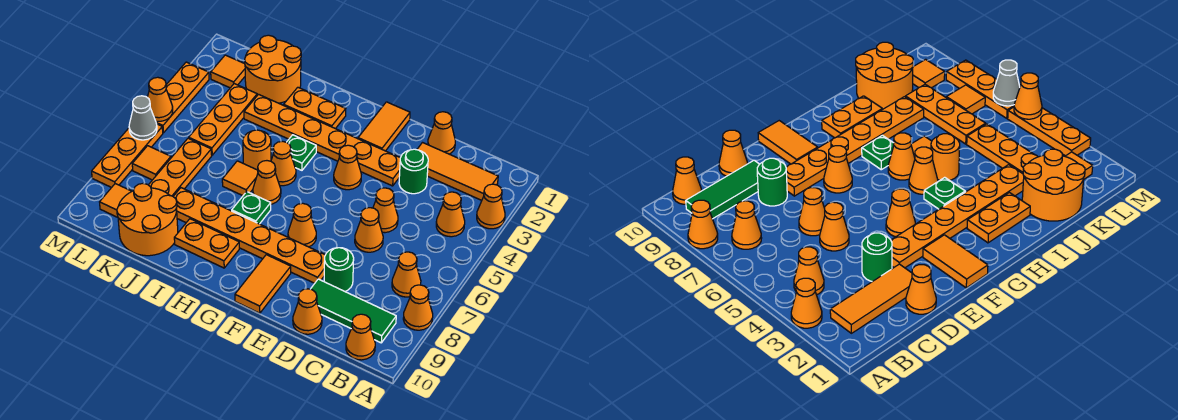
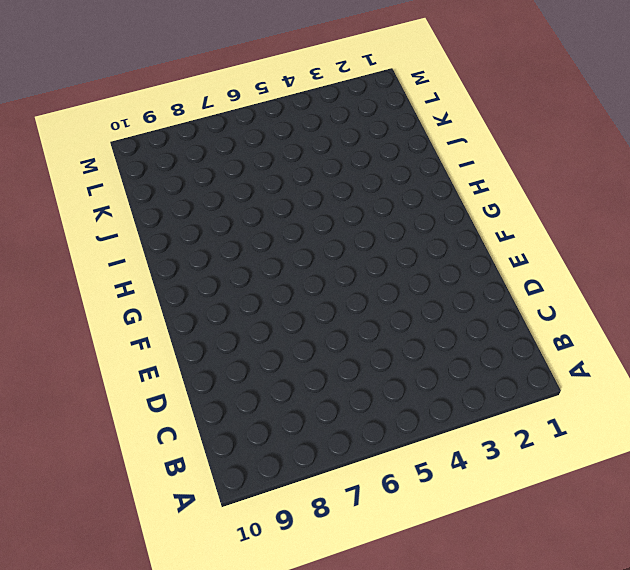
none -> orange cone A3 level 1
none -> orange cone A8 level 1
none -> orange tile B2:D2 level 1
none -> orange cone B4 level 1

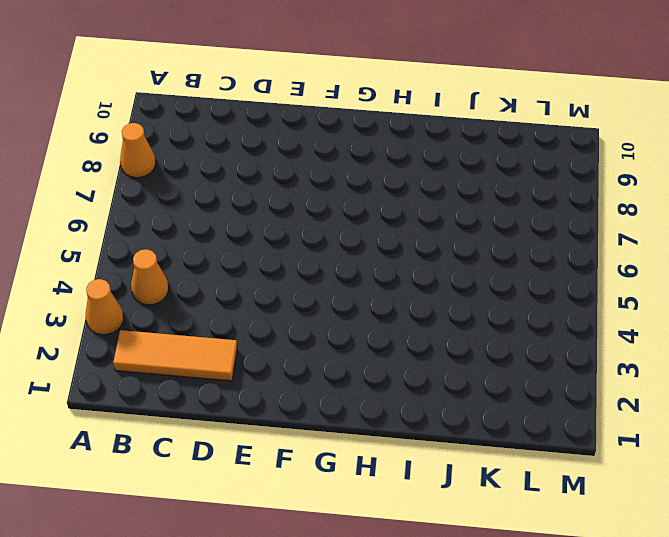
none -> orange cone B7 level 1
none -> green tile B9:D9 level 1
none -> orange cone B10 level 1
none -> orange cone D1 level 1

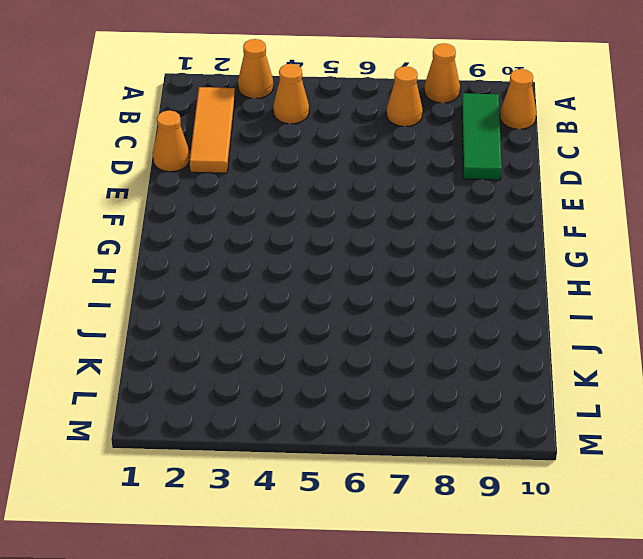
none -> green round brick D3 level 1
none -> orange cone D5 level 1
none -> orange cone D6 level 1
none -> green round brick D8 level 1

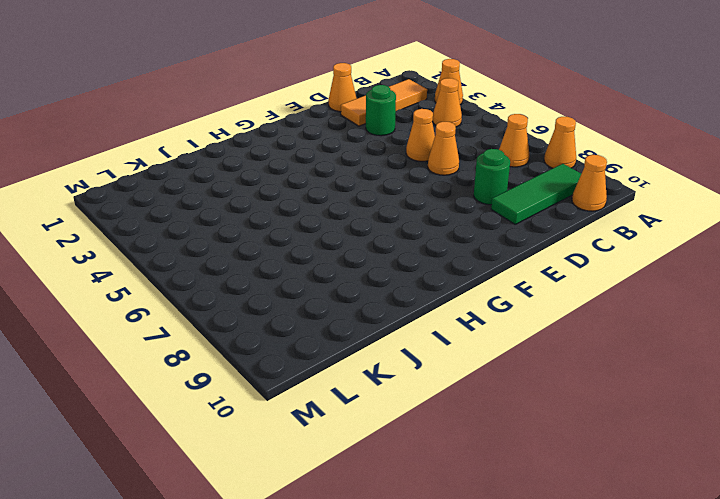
none -> orange cone D10 level 1
none -> orange plate E3:J3 level 1
none -> orange plate E8:J8 level 1
none -> orange tile F1:F2 level 1

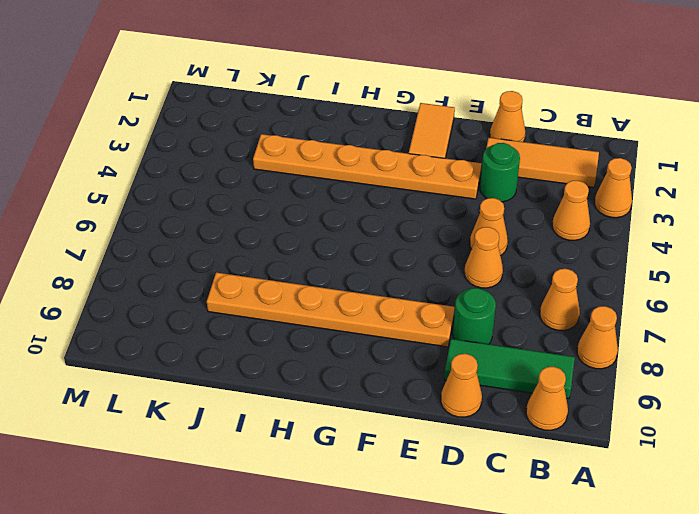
none -> orange cone F4 level 1
none -> orange cone F7 level 1
none -> orange tile F9:F10 level 1
none -> orange plate H2:I2 level 1

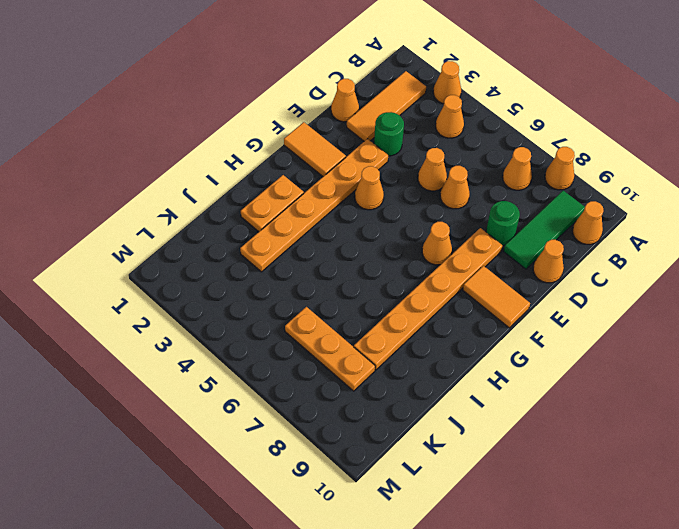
none -> green plate H4 level 1
none -> orange cone H5 level 1
none -> orange cone H6 level 1
none -> green plate H7 level 1

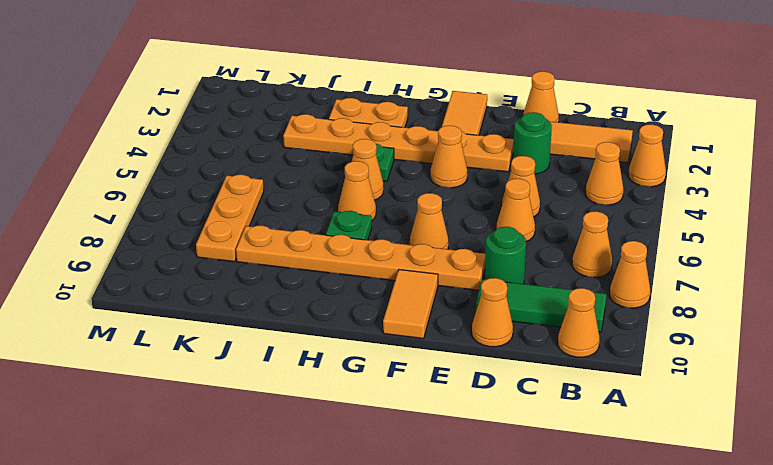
none -> orange plate H9:I9 level 1
none -> orange round brick I5 level 1
none -> orange tile I6 level 1
none -> orange round brick J1:K2 level 1

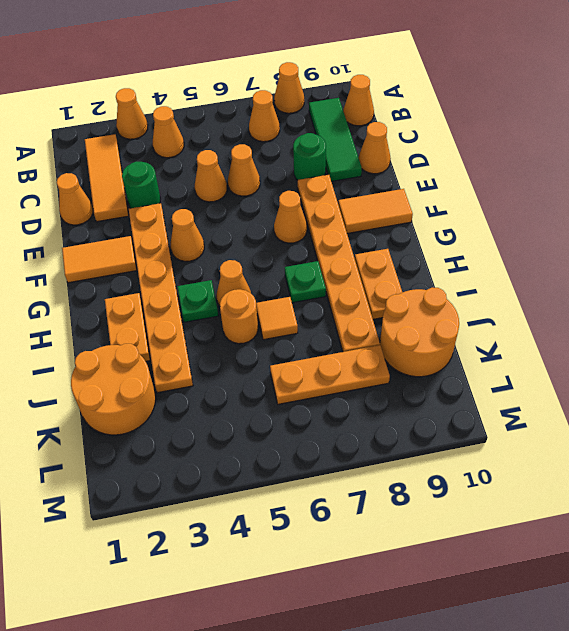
none -> orange cone H6 level 1
none -> orange plate K3:K5 level 1
none -> orange tile L2 level 1
none -> orange tile L7 level 1

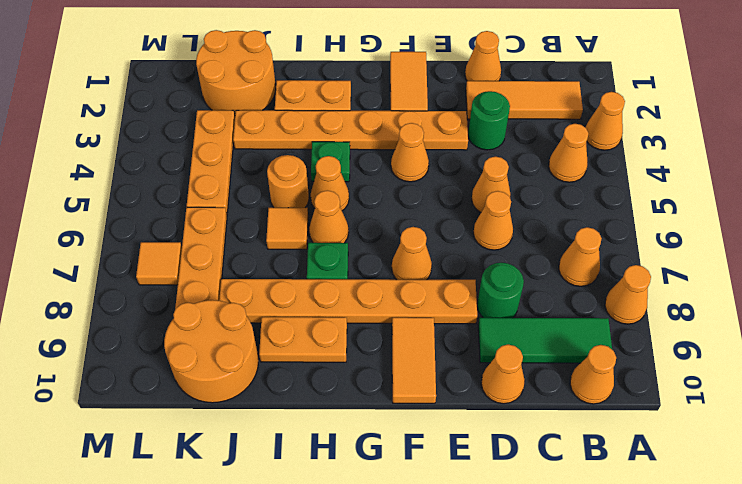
none -> orange tile L2 level 1
none -> orange tile L9 level 1
none -> orange plate M3:M5 level 1
none -> orange plate M6:M8 level 1

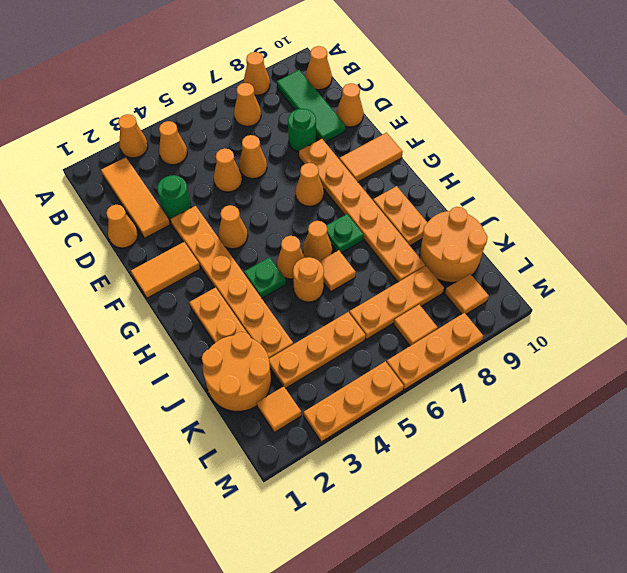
none -> orange cone M5 level 2
none -> grey cone M6 level 2

